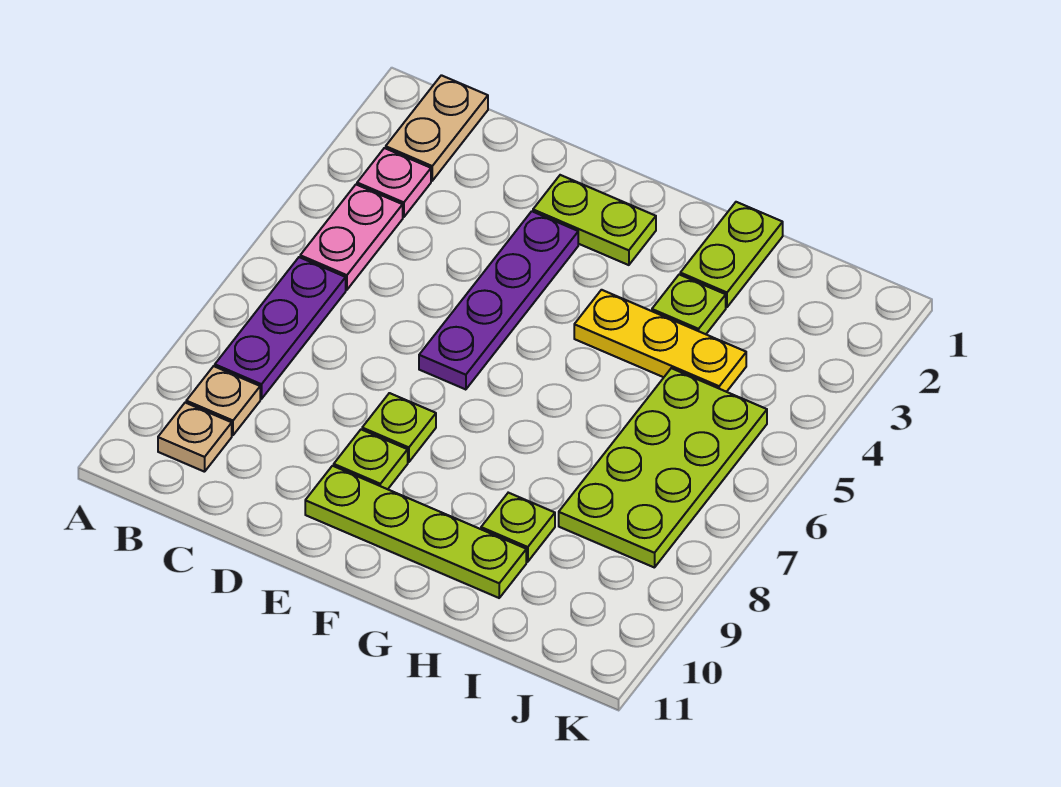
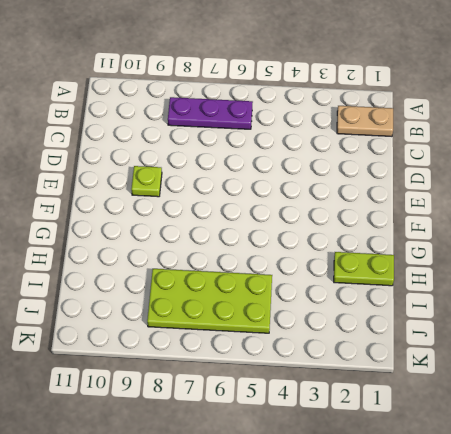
none -> pink plate B3 level 1
none -> pink plate B4:B5 level 1
none -> tan plate B9 level 1

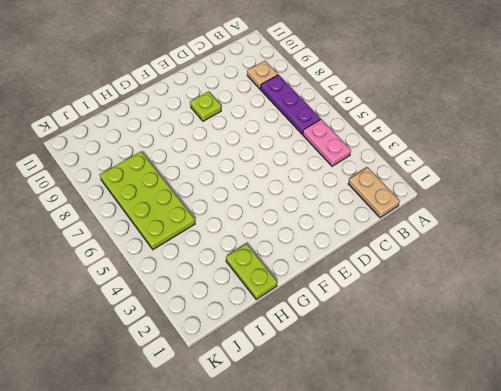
none -> pink plate B3 level 1
none -> tan plate B10 level 1
none -> lime plate E2:F2 level 1

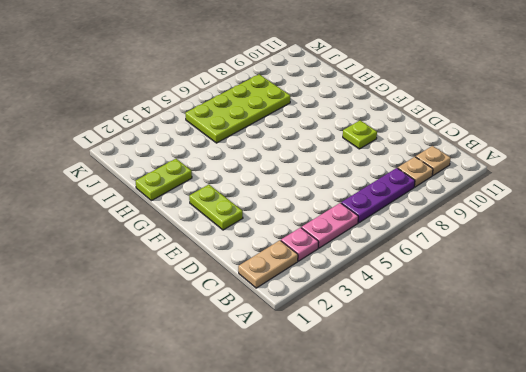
none -> purple plate E3:E6 level 1
none -> lime plate E8 level 1
none -> lime plate E10:H10 level 1

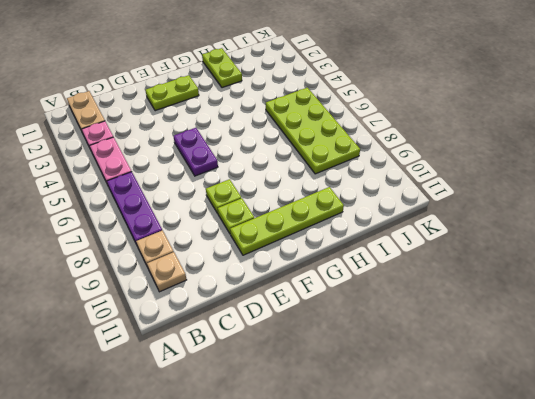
purple plate E5:E6 level 1 -> purple plate E3:E6 level 1
none -> yellow plate G4:I4 level 1
none -> lime plate H3 level 1
none -> lime plate H9 level 1

